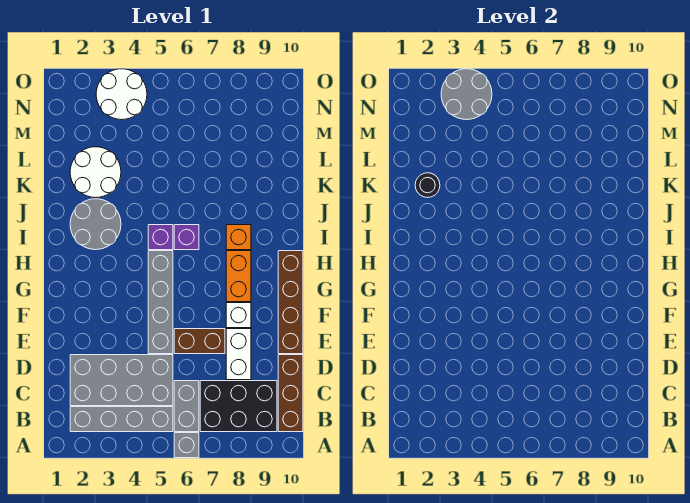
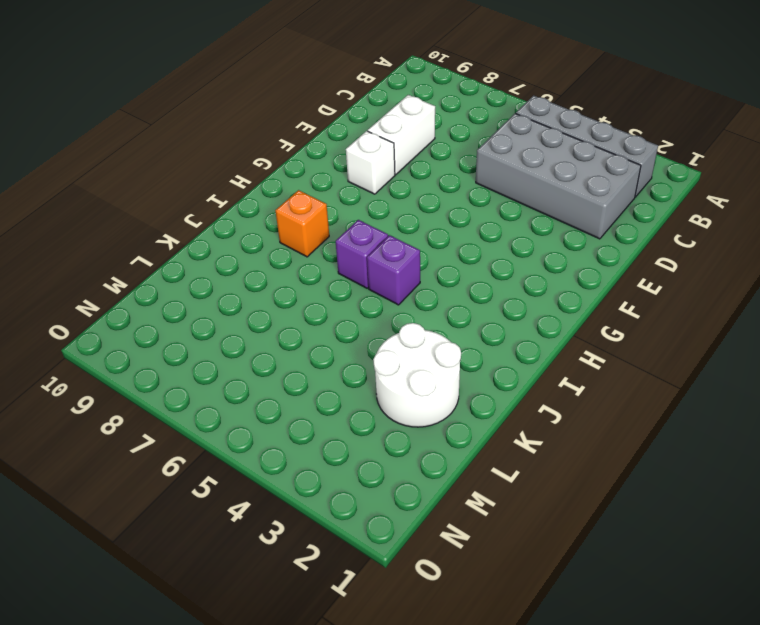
none -> grey brick A6 level 1
none -> grey brick B6:C6 level 1
none -> black brick B7:C9 level 1

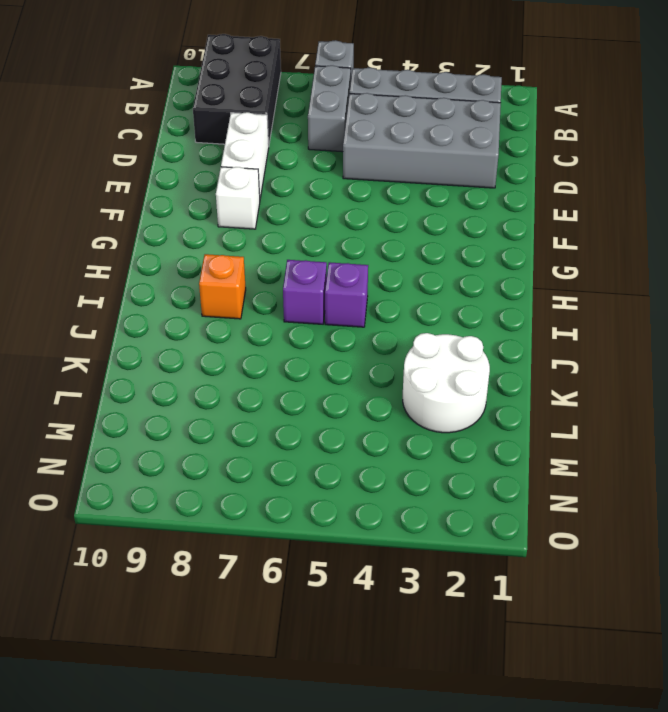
black brick A8:C9 level 1 -> black brick B7:C9 level 1
none -> brown brick B10:D10 level 1
none -> grey brick E5:H5 level 1
none -> brown brick E6:E7 level 1

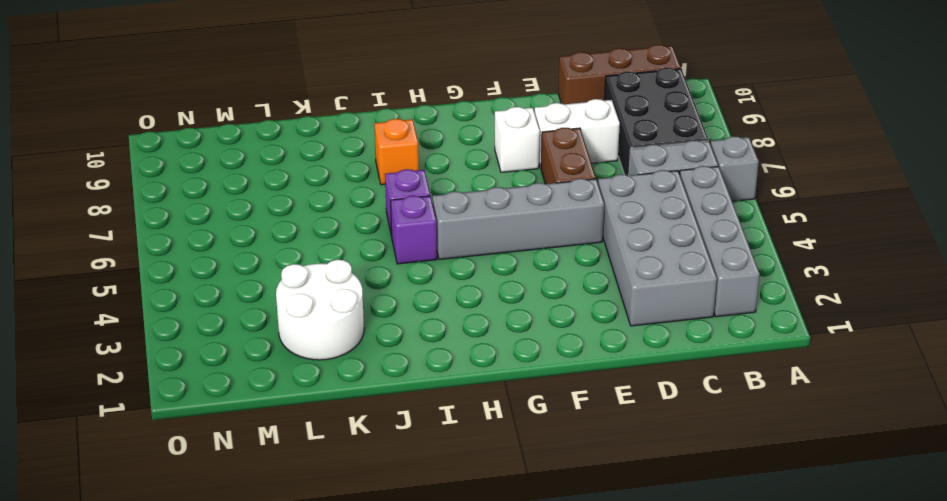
none -> brown brick E10:H10 level 1
none -> orange brick G8:H8 level 1
none -> grey round brick I2:J3 level 1

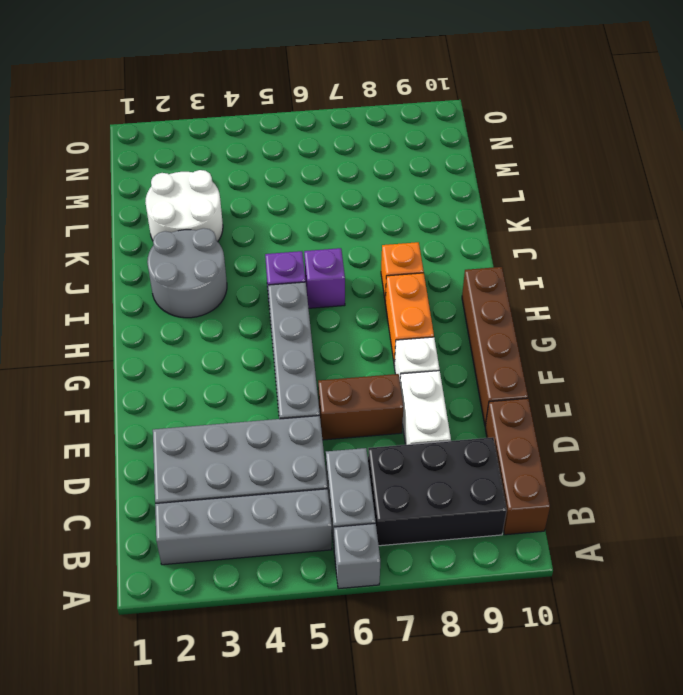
none -> white round brick N3:O4 level 1
none -> black round brick K2 level 2
none -> grey round brick N3:O4 level 2

